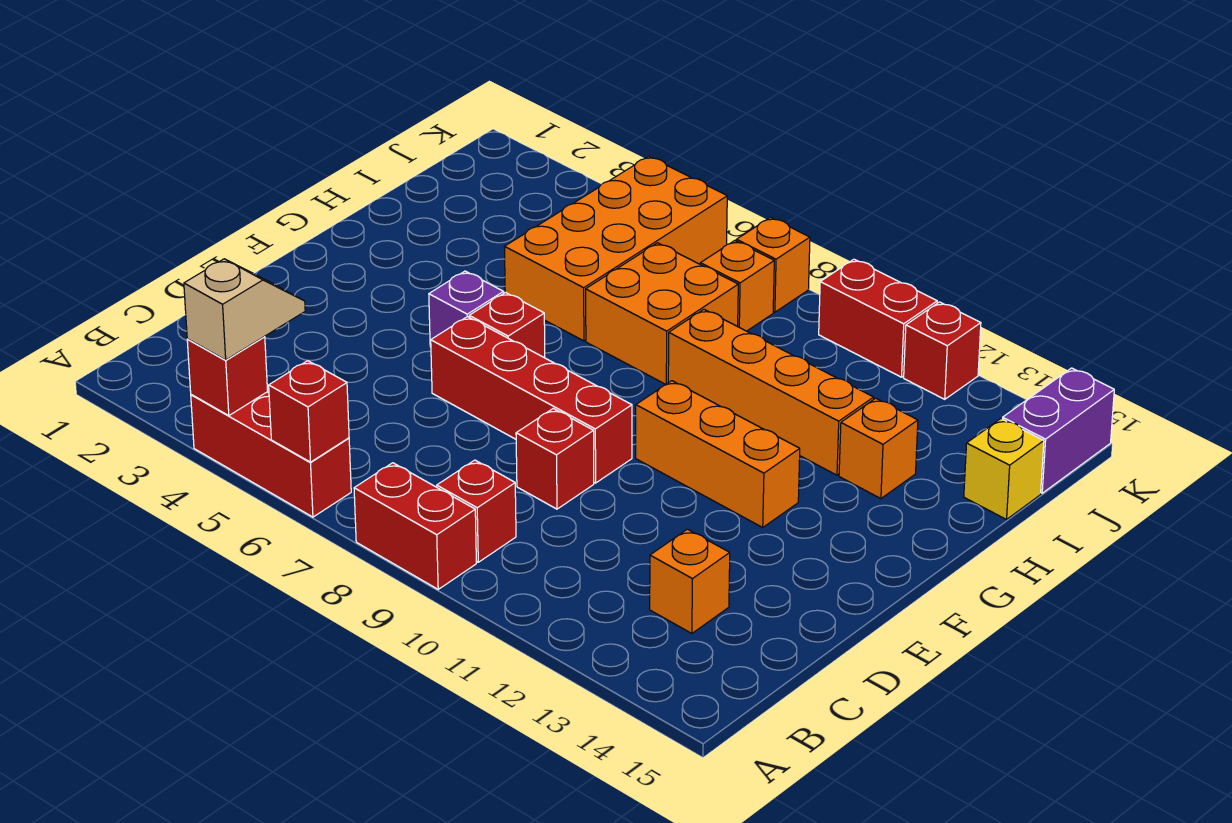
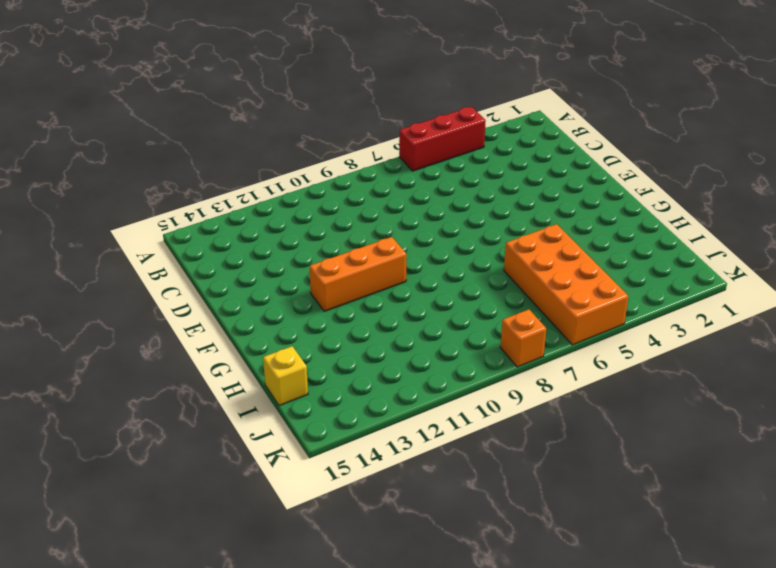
none -> red brick A8:A9 level 1
none -> red brick B9 level 1
none -> orange brick C13 level 1

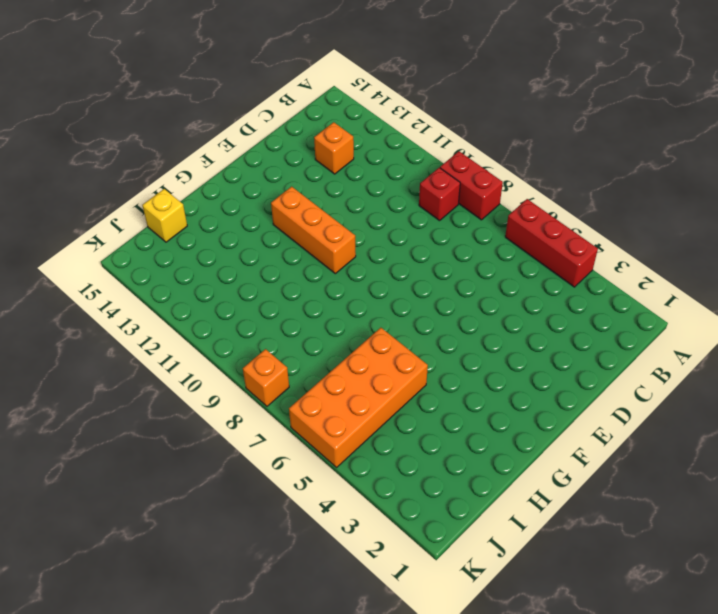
none -> red brick D9 level 1
none -> red brick E6:E9 level 1
none -> purple brick F5 level 1

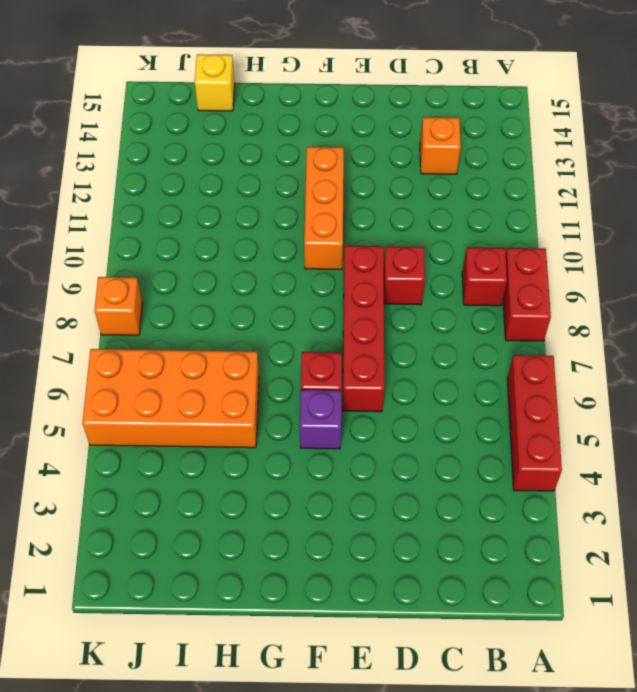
none -> orange brick H7:I8 level 1
none -> orange brick H9:H12 level 1
none -> orange brick H13 level 1

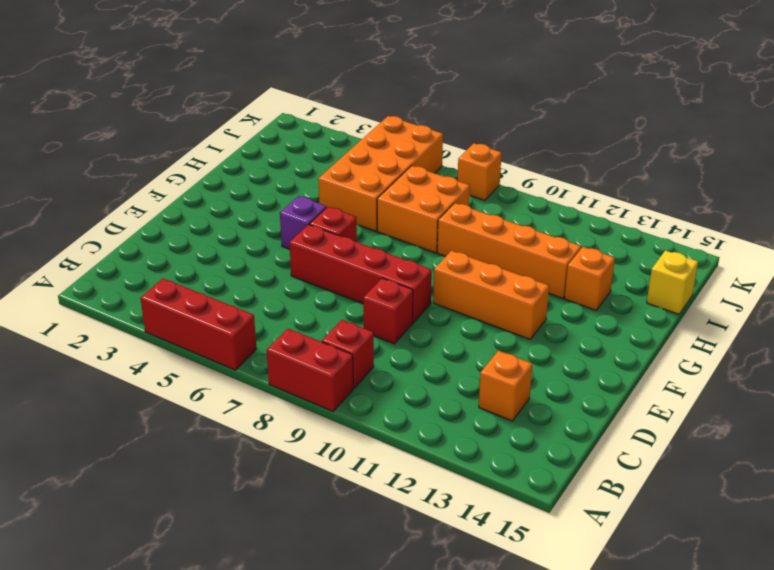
none -> orange brick J8 level 1
none -> purple brick J15:K15 level 1
none -> red brick K10:K11 level 1

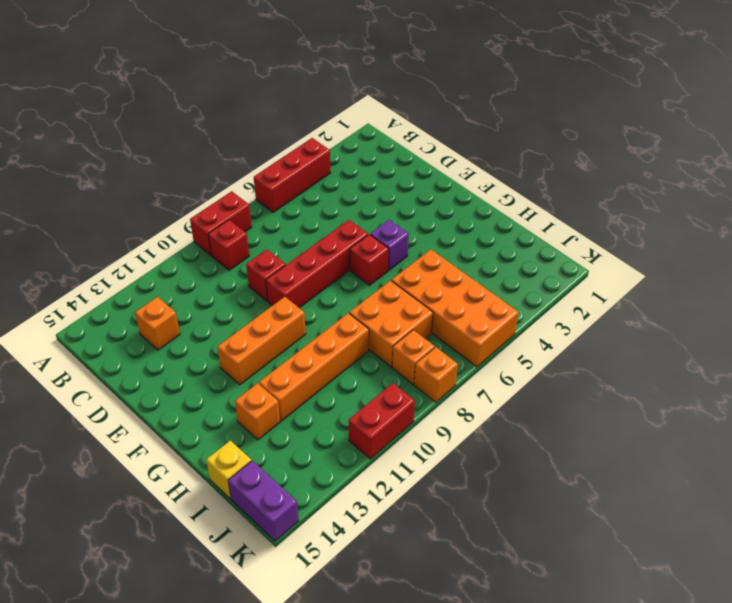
none -> red brick K12 level 1
none -> red brick A4 level 2
none -> red brick A6 level 2

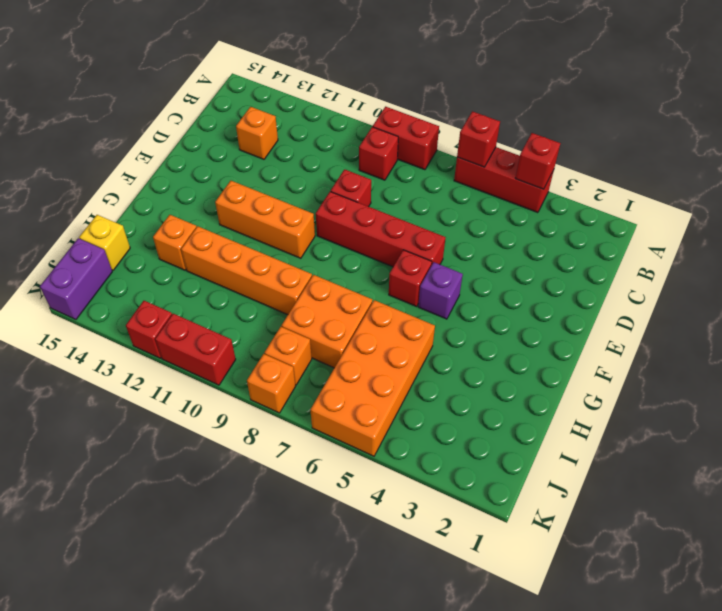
none -> tan slope A4:B4 level 3 top A

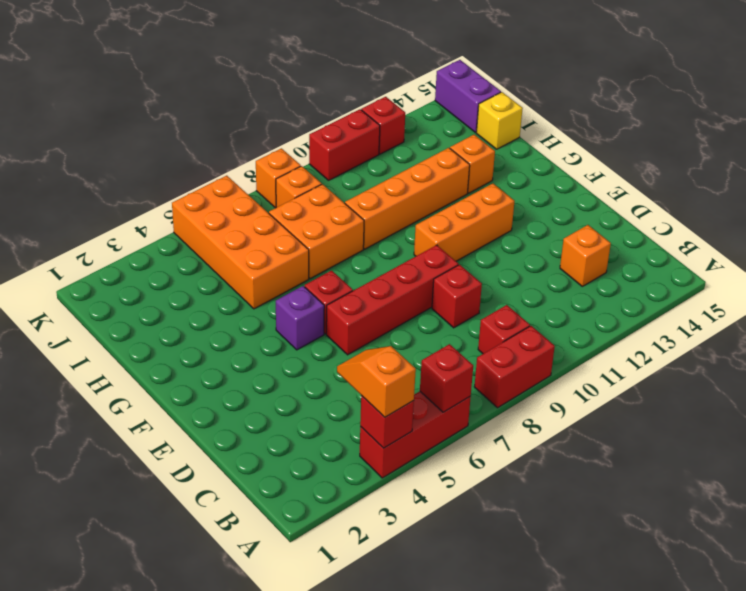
orange slope A4:B4 level 3 top A -> tan slope A4:B4 level 3 top A

